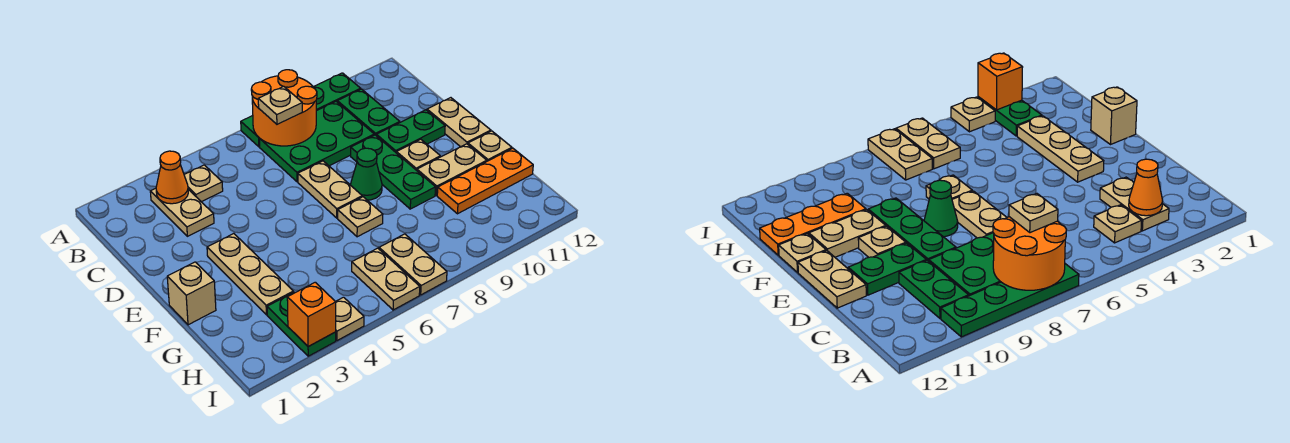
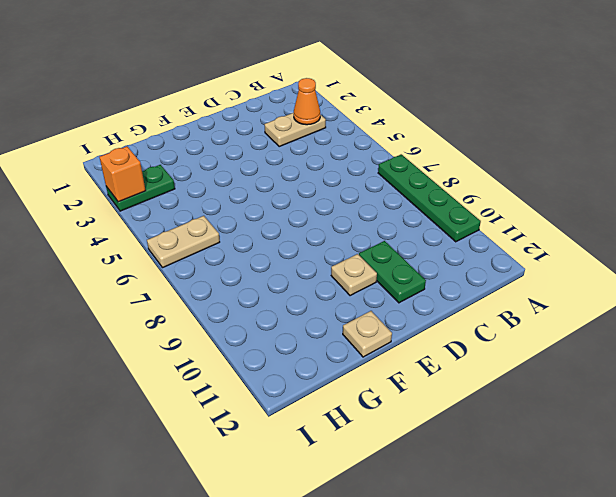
none -> tan plate B4 level 1
none -> green plate B7:C9 level 1
none -> green plate B10:C10 level 1

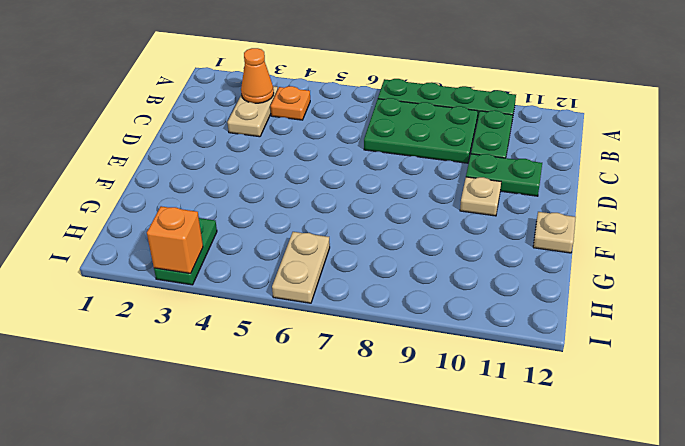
orange plate B4 level 1 -> tan plate B4 level 1
none -> tan plate D7:E7 level 1
none -> green plate D9:F9 level 1
none -> tan plate D12:E12 level 1

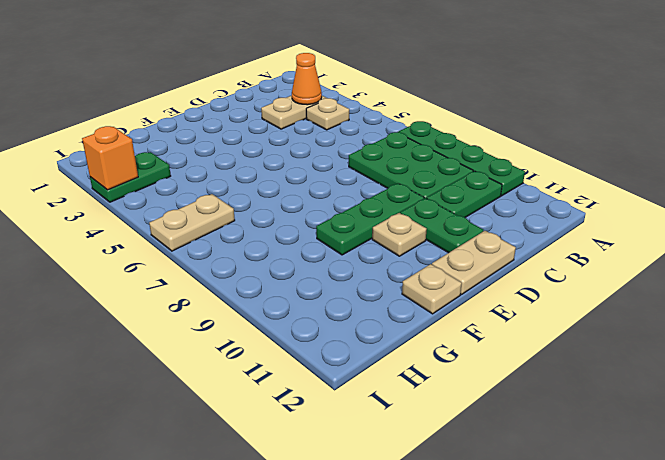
none -> tan plate D7:E7 level 1
none -> tan plate E3:G3 level 1
none -> green cone E8 level 1

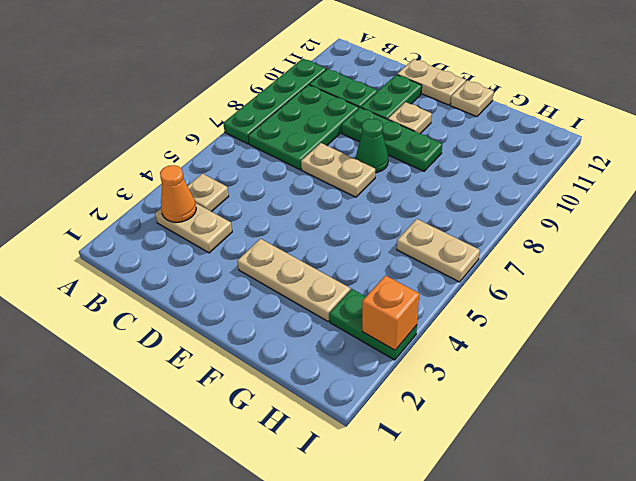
none -> tan brick F1 level 1
none -> tan plate F7 level 1
none -> tan plate F10:F11 level 1

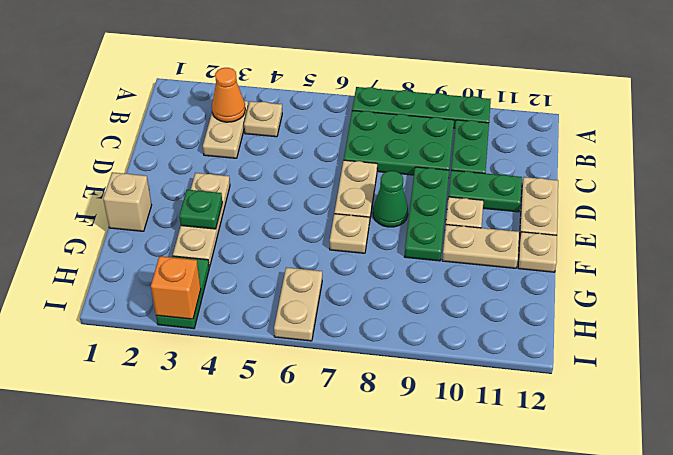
green plate F3 level 2 -> none
none -> orange plate G10:G12 level 1
none -> tan plate H7:I7 level 1
none -> tan plate I4 level 1

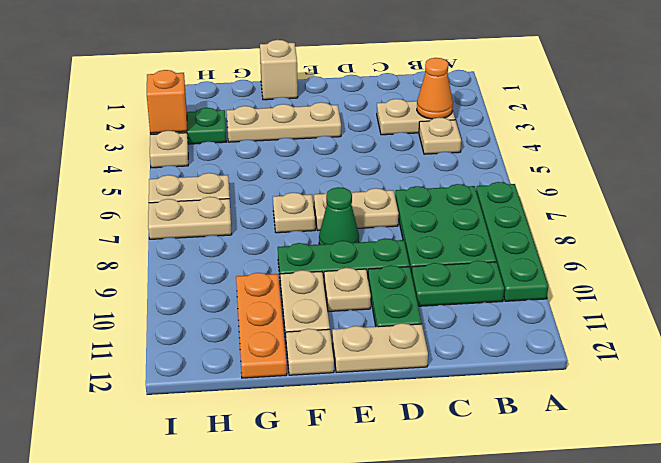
none -> orange round brick A7:B8 level 2
none -> tan plate B7 level 3

